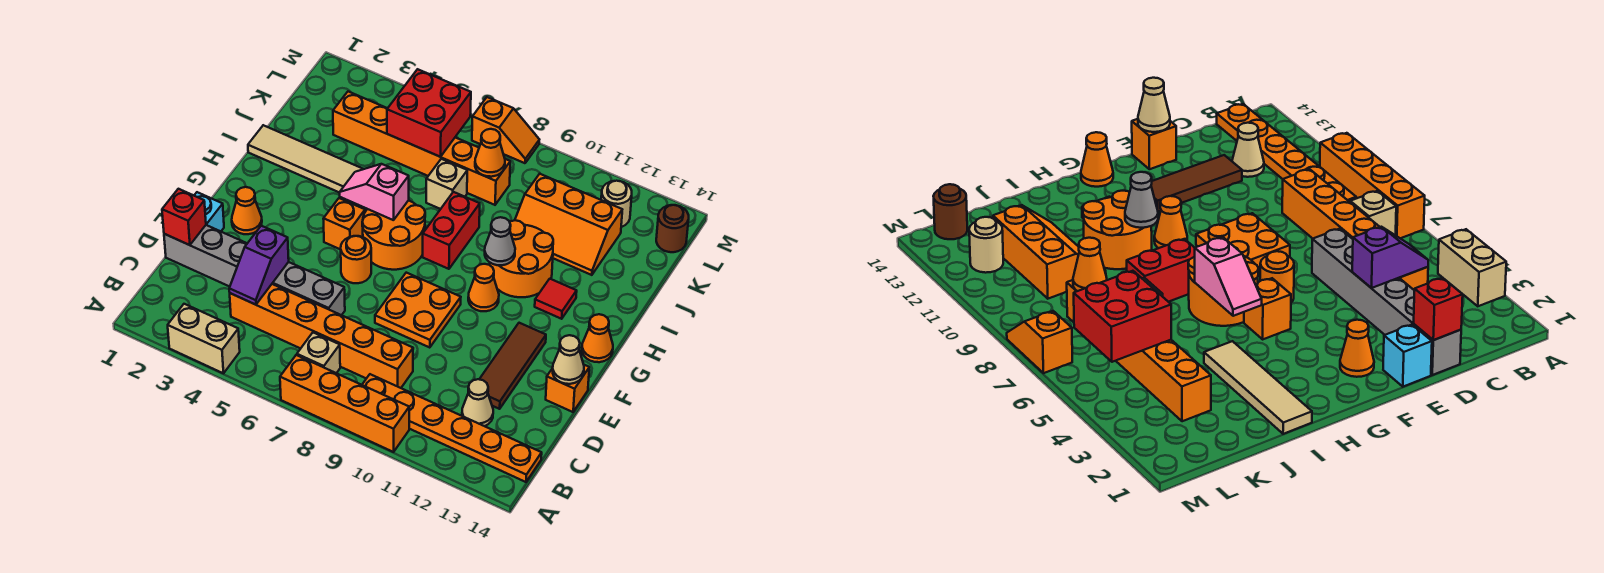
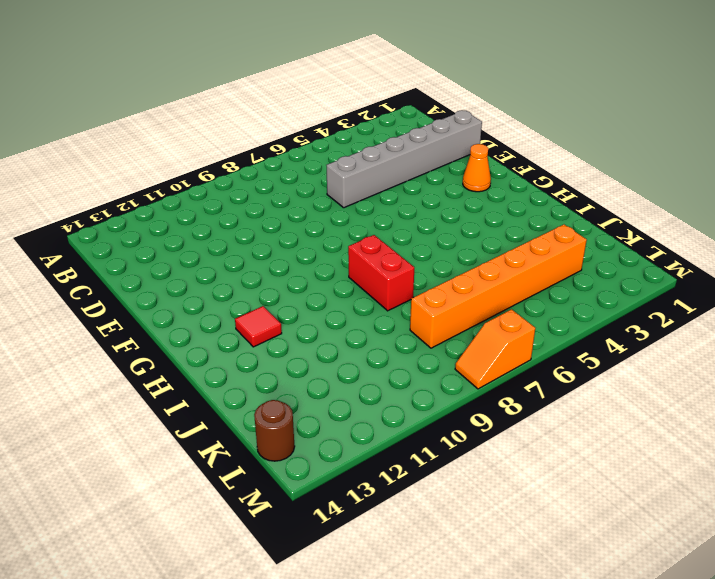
none -> tan brick A3:A4 level 1
none -> orange brick A7:A10 level 1
none -> tan brick B7 level 1
none -> orange plate B9:B14 level 1

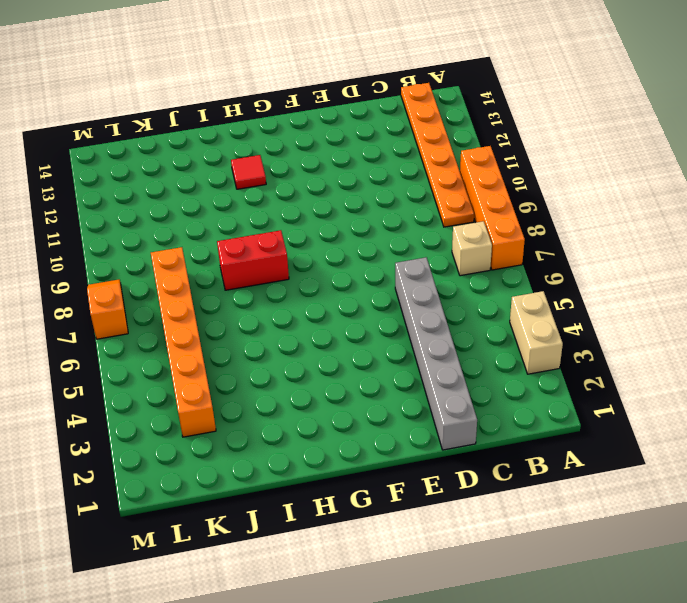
none -> orange brick C4:C9 level 1
none -> tan cone C12 level 1
none -> brown tile D12:F12 level 1
none -> cyan brick E1 level 1

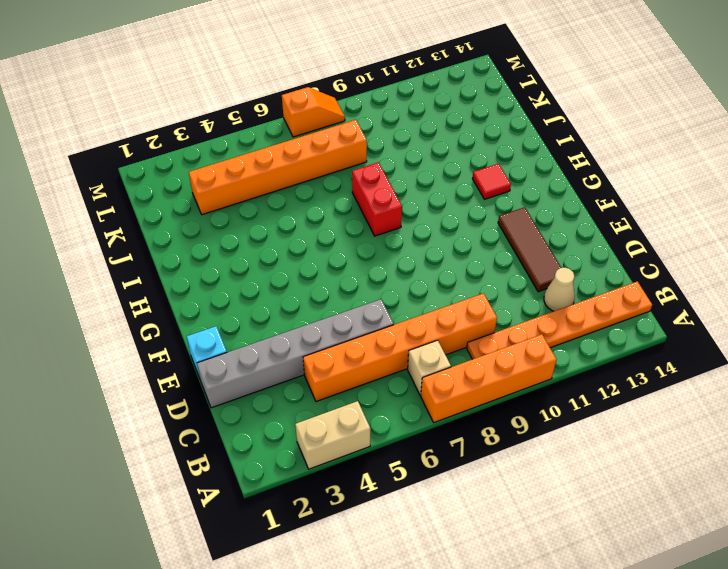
none -> orange plate E8:F9 level 1
none -> orange brick E14 level 1
none -> orange cone F2 level 1
none -> orange round brick F6 level 1

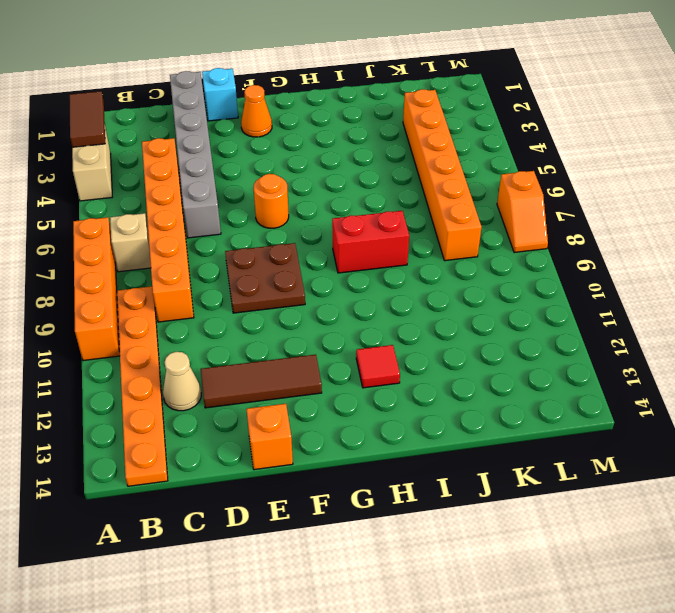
brown tile A2:A3 level 2 -> none
brown plate E8:F9 level 1 -> orange plate E8:F9 level 1
none -> orange brick G5 level 1
none -> orange round brick G6:H7 level 1
none -> orange cone G10 level 1
none -> orange cone G14 level 1

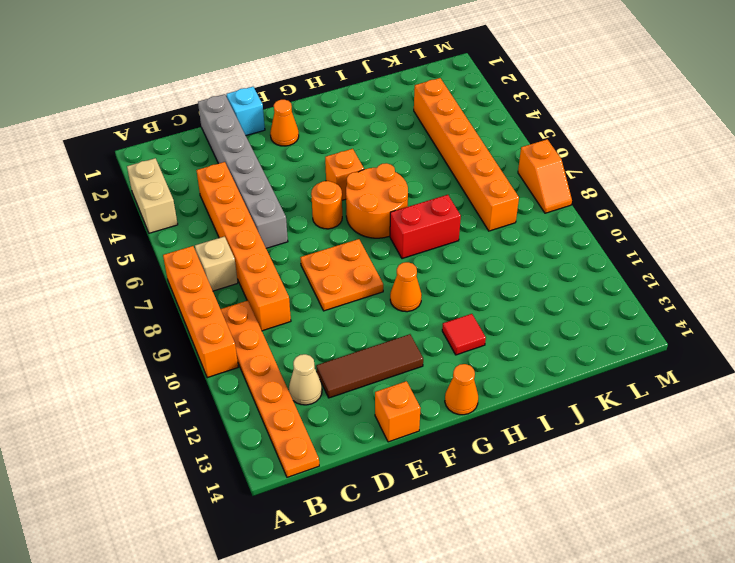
none -> orange round brick H10:I11 level 1
none -> tan tile I1:I4 level 1
none -> tan brick J7 level 1
none -> orange slope J10:K12 level 1 top K

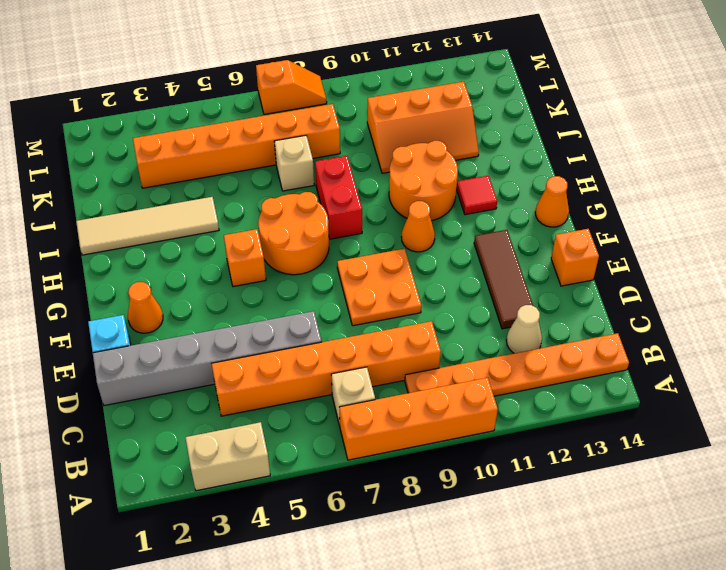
none -> orange round brick F6 level 1
none -> tan round brick L12 level 1
none -> brown round brick L14 level 1
none -> purple slope C4:D4 level 2 top D

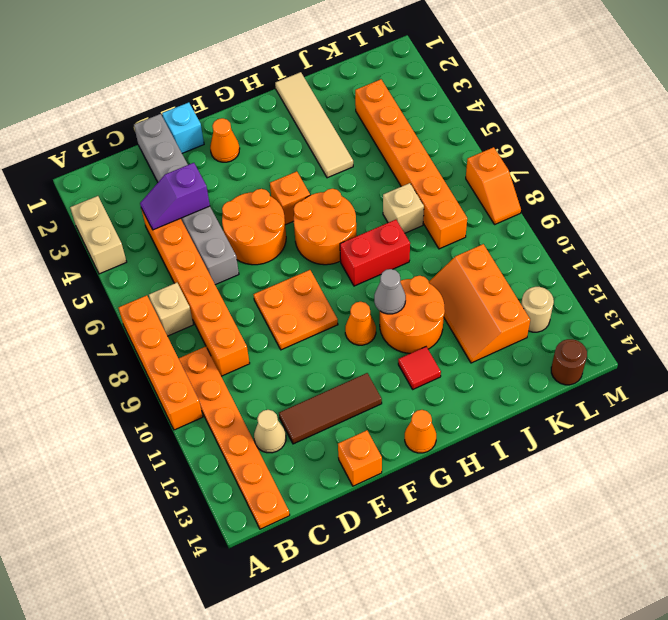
orange round brick E5:F6 level 1 -> orange round brick F6 level 1
none -> red brick D1 level 2
none -> tan cone E14 level 2
none -> pink slope H5:H6 level 2 top 6
none -> red brick K5:L6 level 2

